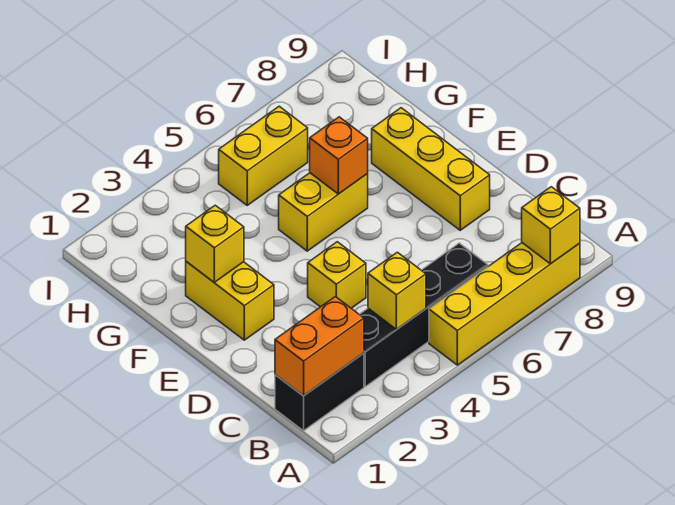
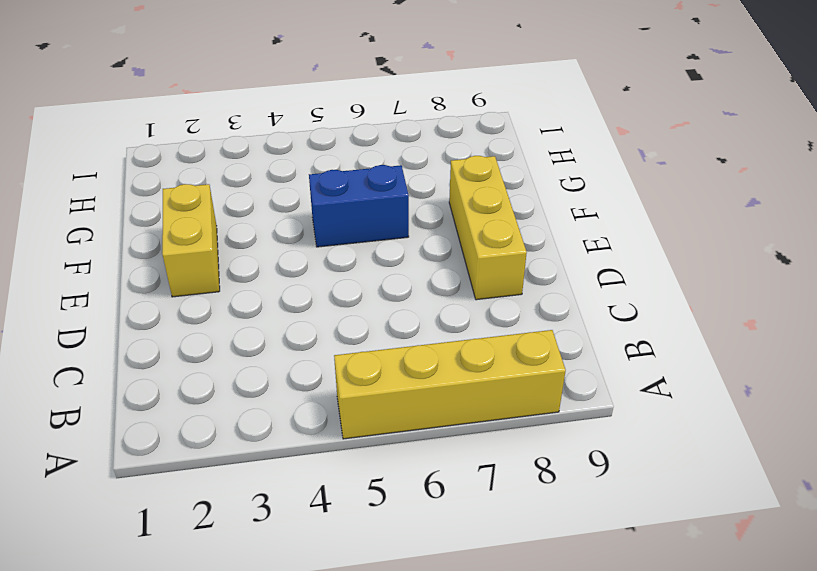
blue brick F5:F6 level 1 -> yellow brick F5:F6 level 1
none -> black brick B1:B2 level 1
none -> black brick B3:B6 level 1
none -> yellow brick D4 level 1

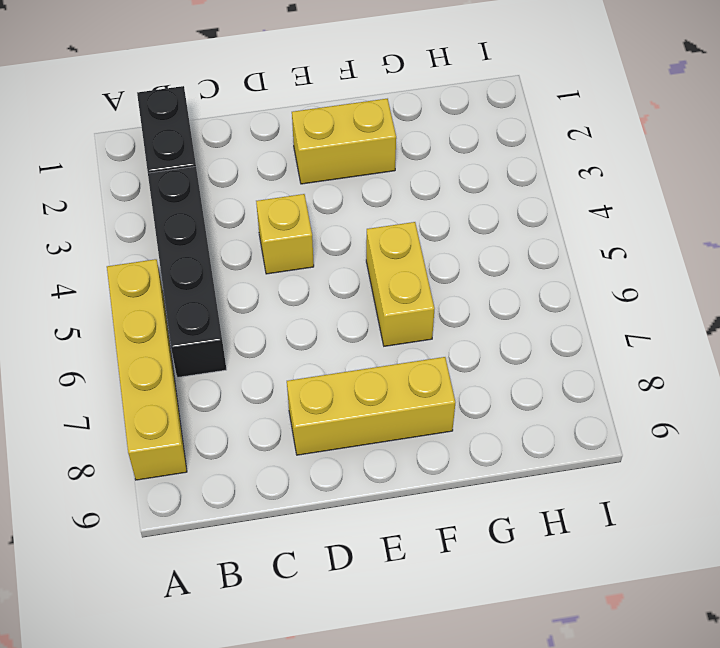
none -> yellow brick H5:H6 level 1
none -> yellow brick A8 level 2
none -> orange brick B1:B2 level 2

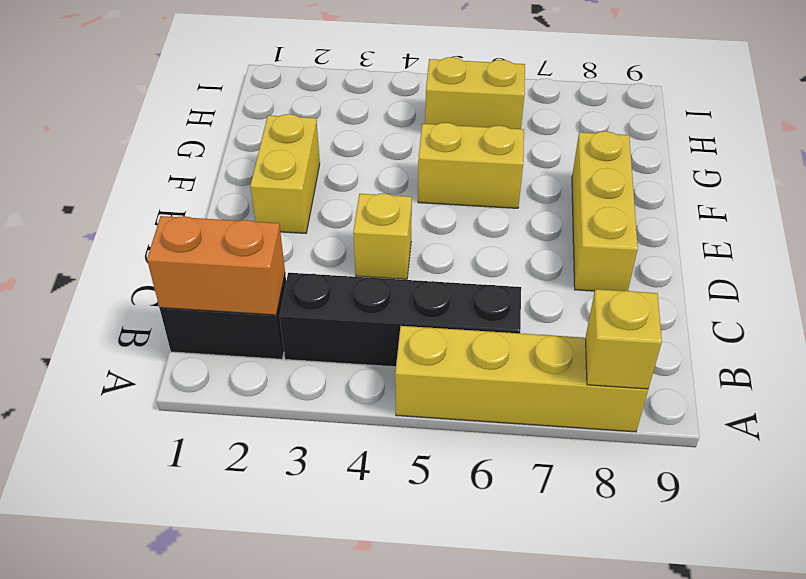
none -> yellow brick B4 level 2
none -> yellow brick F2 level 2
none -> orange brick F6 level 2

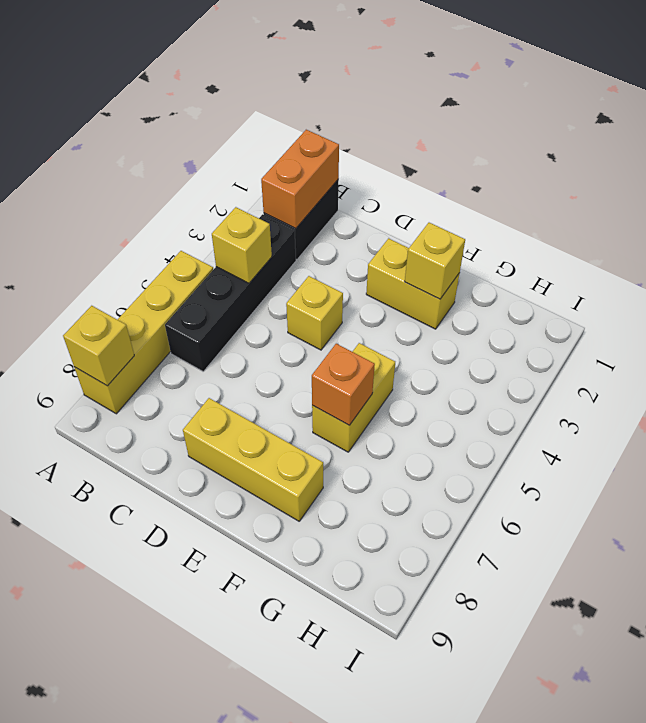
none -> yellow brick H5:H6 level 1

